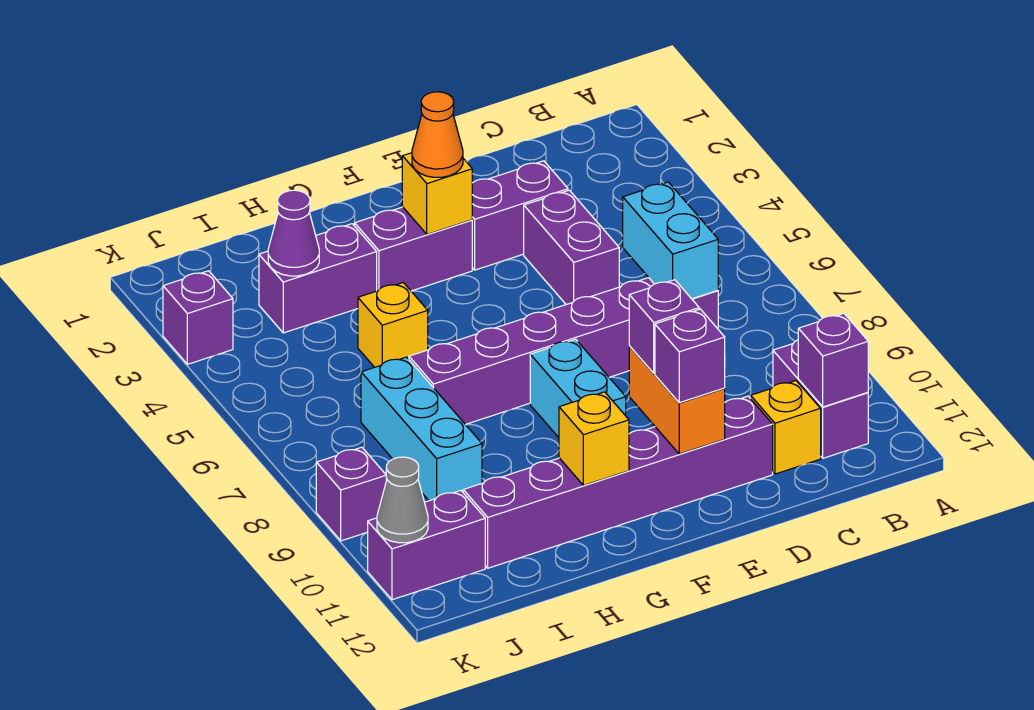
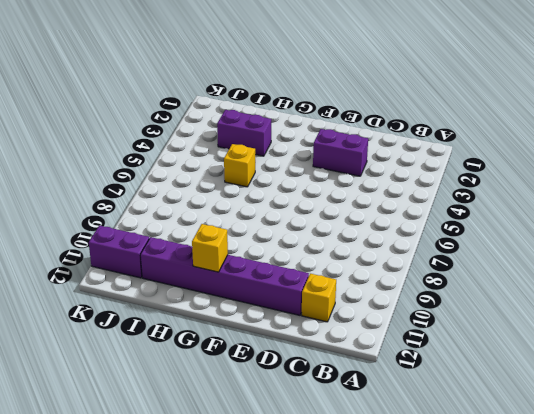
none -> purple brick B10:B11 level 1
none -> purple brick C7:H7 level 1
none -> purple brick D4:D5 level 1

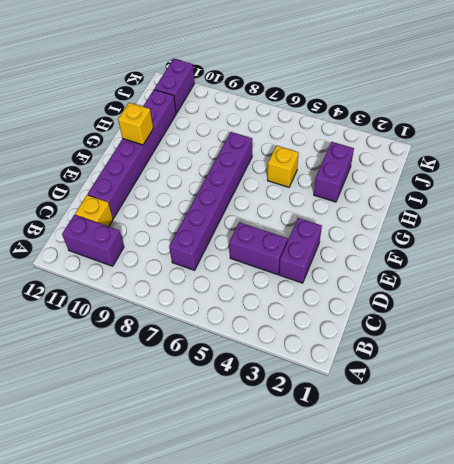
none -> purple brick F3:G3 level 1
none -> cyan brick F8:F9 level 1
none -> cyan brick I7:I9 level 1

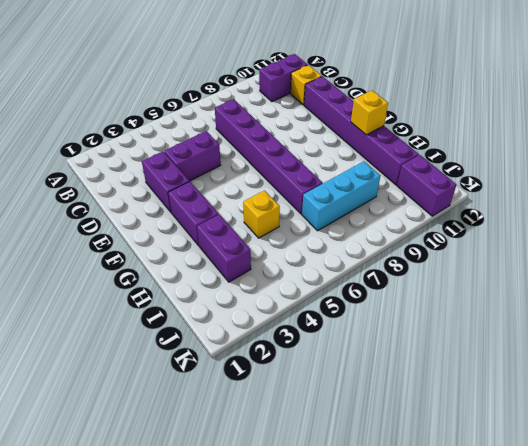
none -> cyan brick F8:F9 level 1
none -> purple brick K3 level 1
none -> purple brick K9 level 1

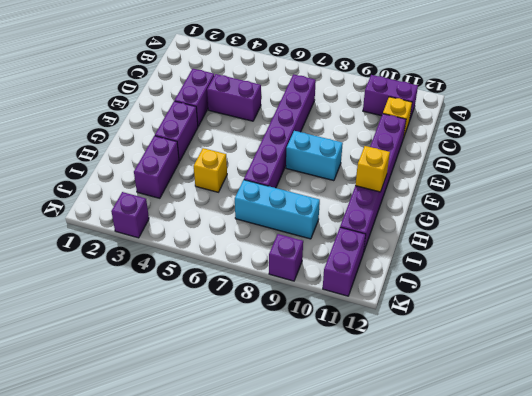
none -> purple brick B11 level 2
none -> cyan brick C6:C7 level 2
none -> orange brick E10:E11 level 2

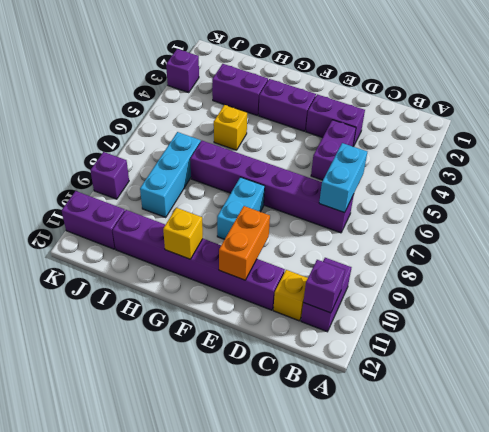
none -> yellow brick F3 level 2
none -> purple cone I3 level 2
none -> grey cone K11 level 2

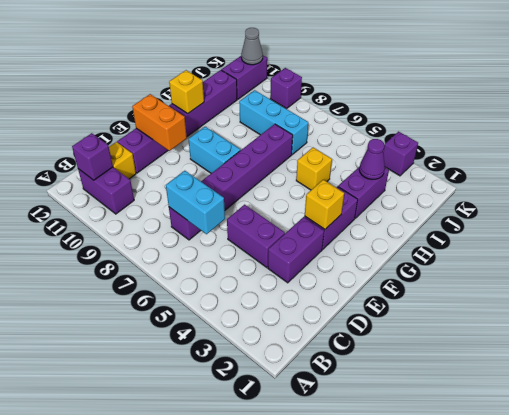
none -> purple brick E10 level 3
none -> purple brick E11 level 3
none -> orange cone F3 level 3

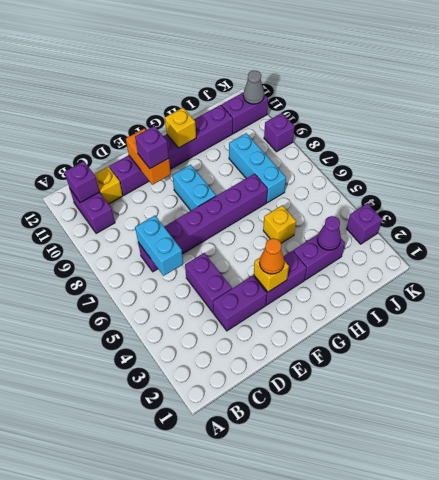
none -> purple brick E11 level 3

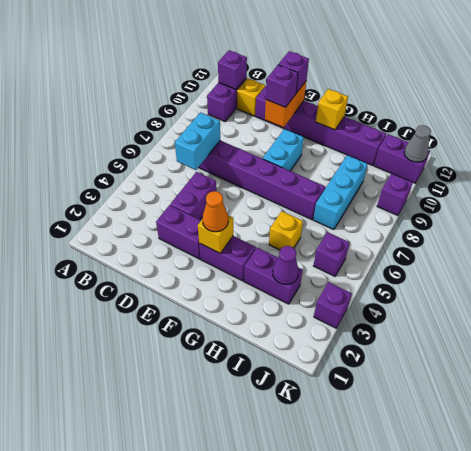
purple brick J5 level 1 -> none

